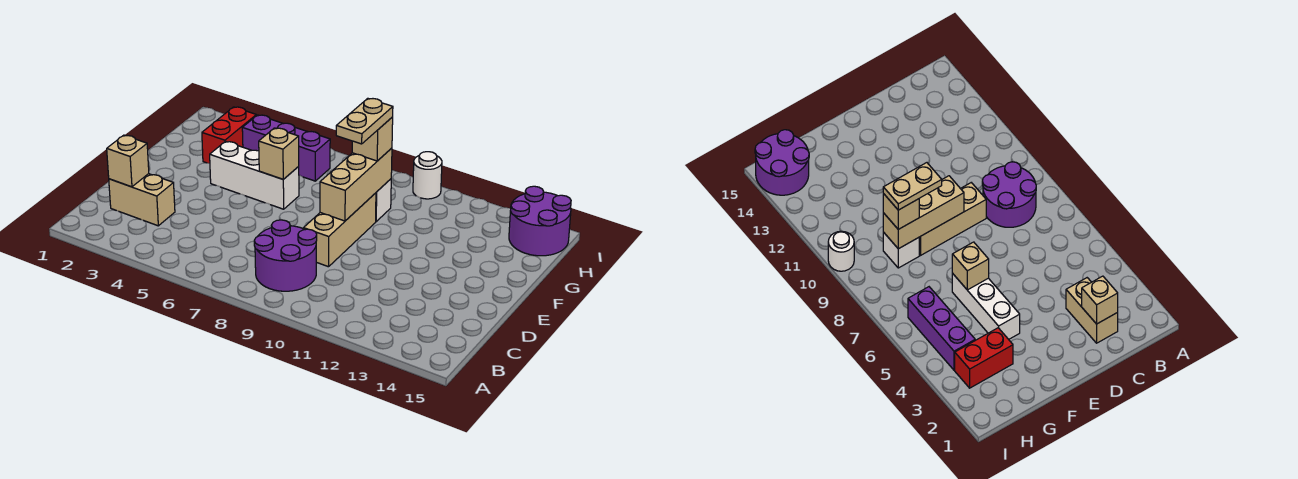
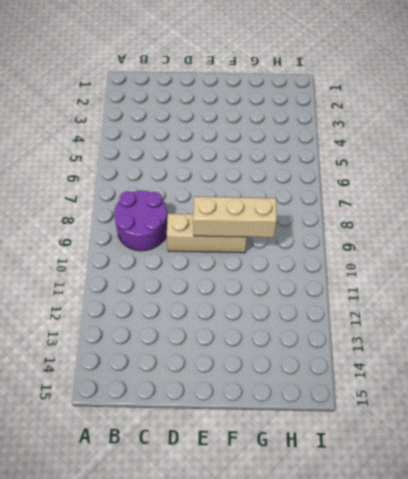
none -> tan brick C2:C3 level 1
none -> white brick F4:F6 level 1
none -> red brick G3:H3 level 1

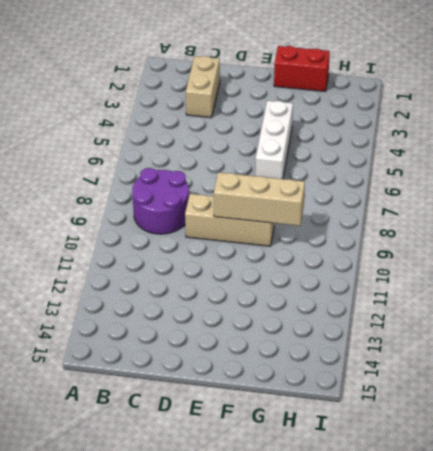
red brick F1:G1 level 1 -> red brick G3:H3 level 1
none -> white brick G9 level 1
none -> purple brick H4:H6 level 1
none -> purple round brick H14:I15 level 1

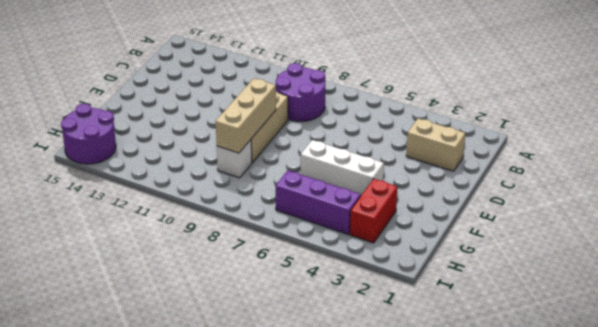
none -> white round brick I10 level 1
none -> tan brick C2 level 2
none -> tan brick F6 level 2

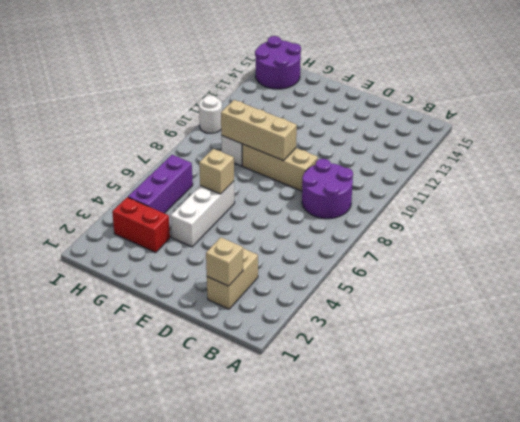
none -> tan brick G9 level 3
none -> tan plate F9:G9 level 4

